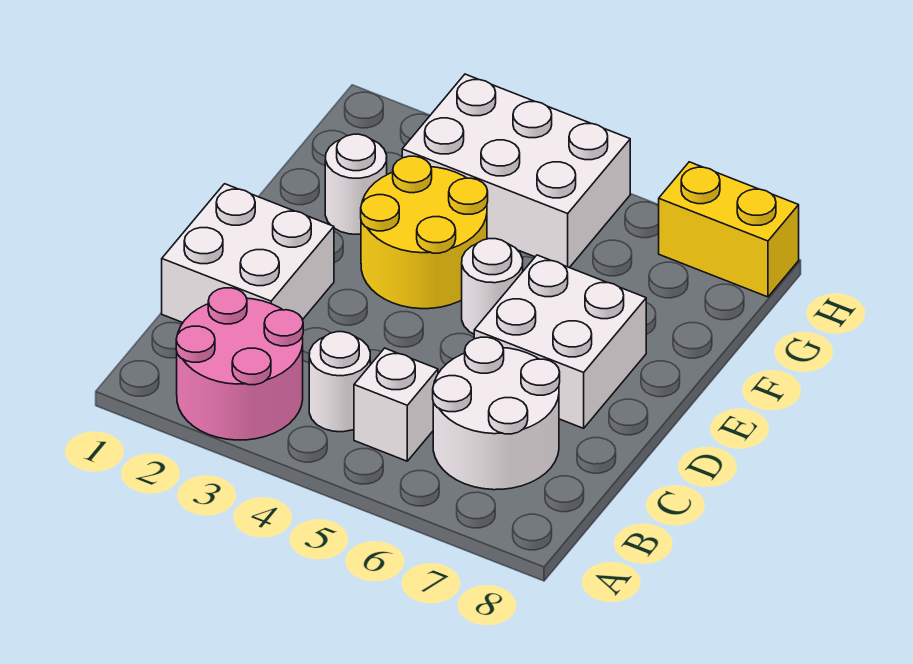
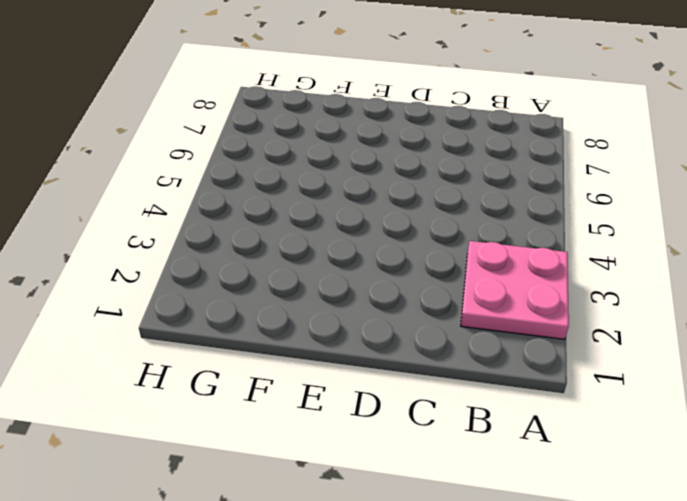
pink plate A2:B3 level 1 -> pink round brick A2:B3 level 1
none -> white round brick B4 level 1
none -> white brick B5 level 1

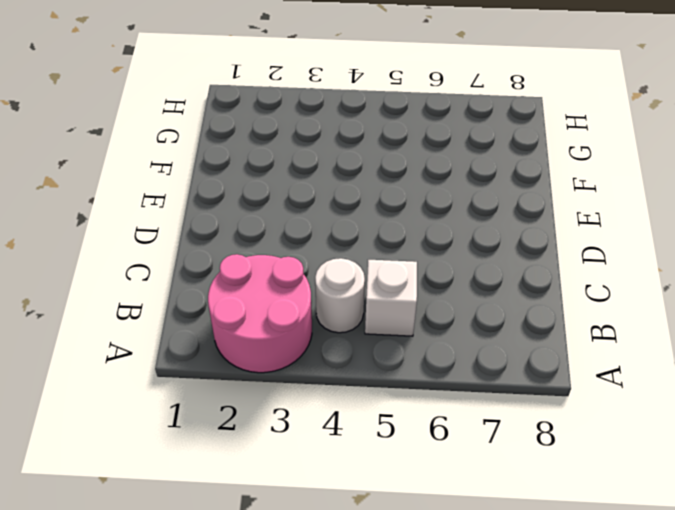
none -> white round brick B6:C7 level 1
none -> white brick C1:D2 level 1

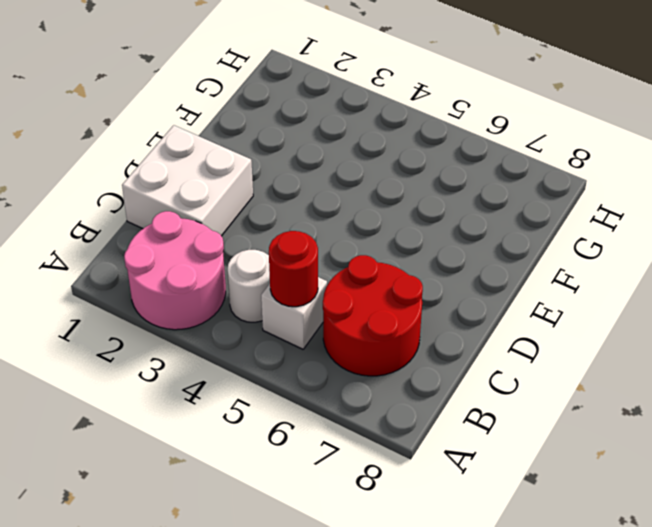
red round brick B5 level 2 -> none
red round brick B6:C7 level 1 -> white round brick B6:C7 level 1
none -> white brick D6:E7 level 1
none -> yellow round brick E3:F4 level 1

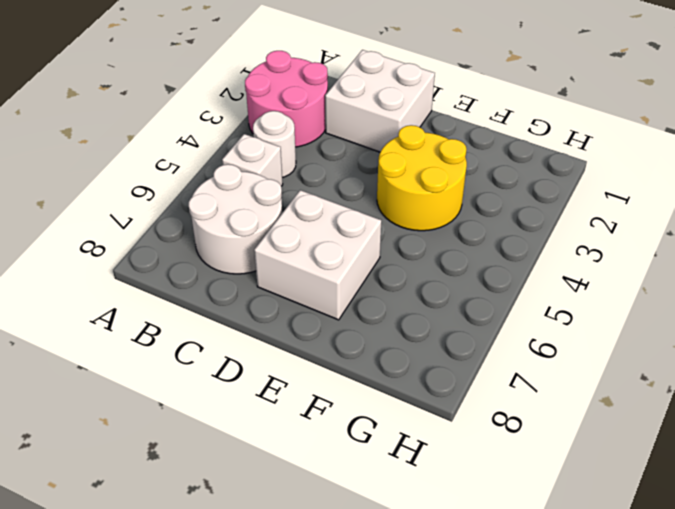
none -> white round brick E5 level 1
none -> white round brick F2 level 1

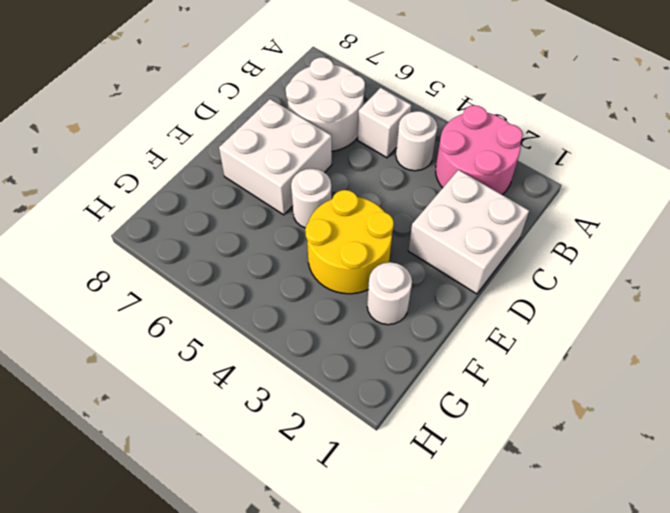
none -> white brick G3:H5 level 1
none -> yellow brick H7:H8 level 1

